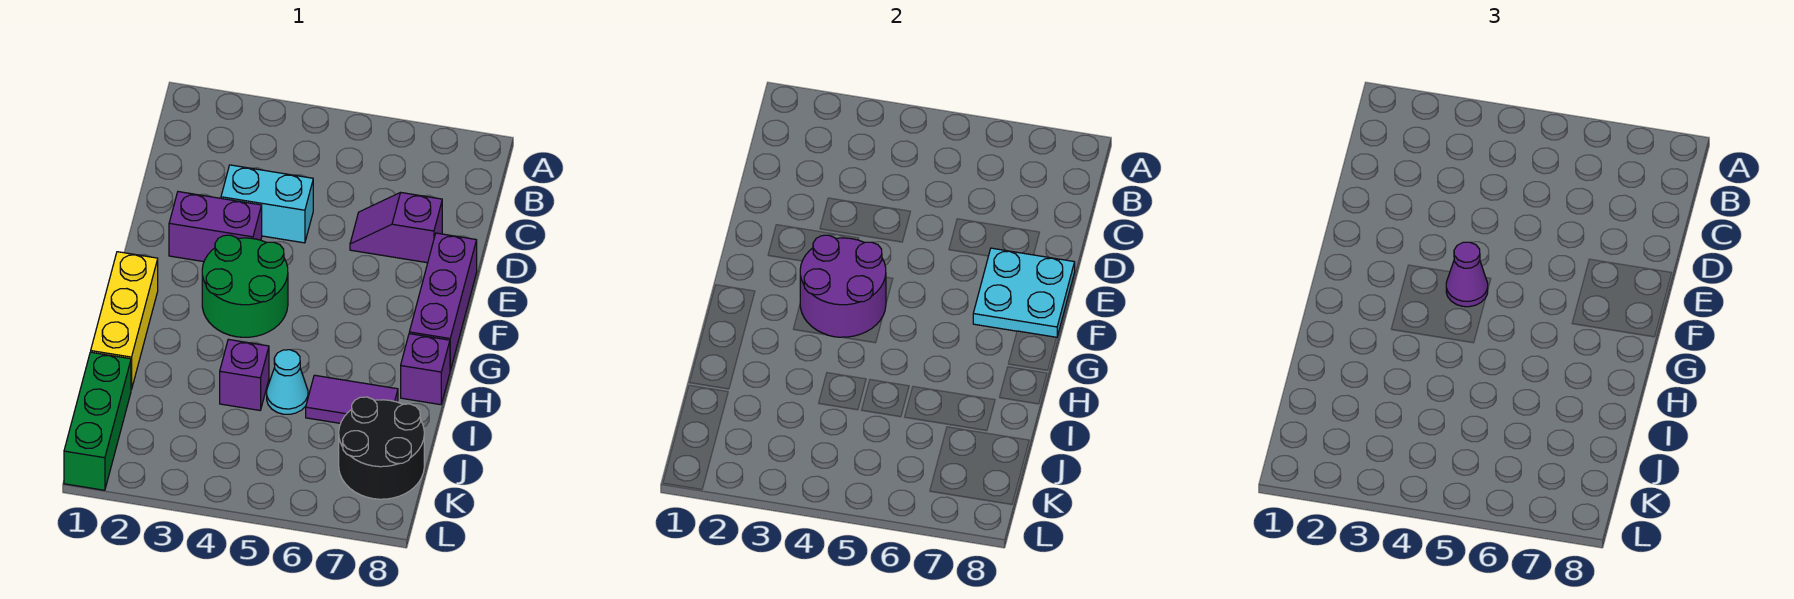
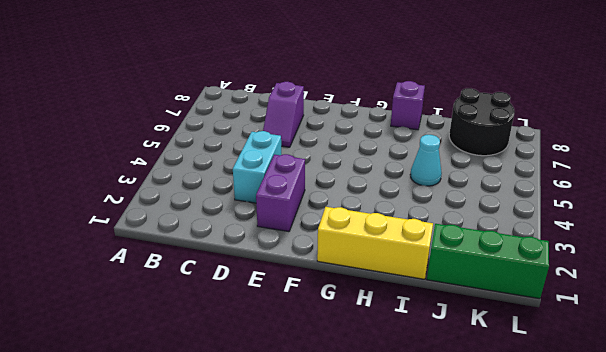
none -> purple brick E8:G8 level 1
none -> green round brick F3:G4 level 1
none -> purple brick I4 level 1

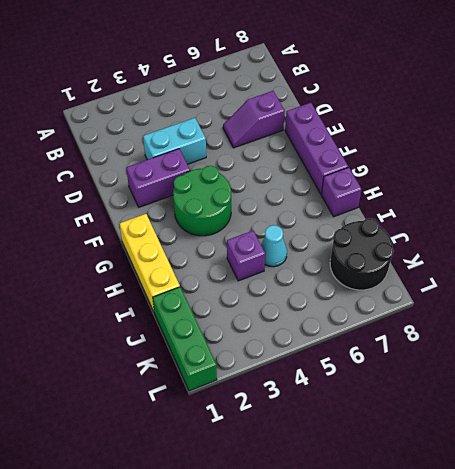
none -> purple tile I6:I7 level 1
none -> cyan plate E7:F8 level 2
none -> purple round brick F3:G4 level 2

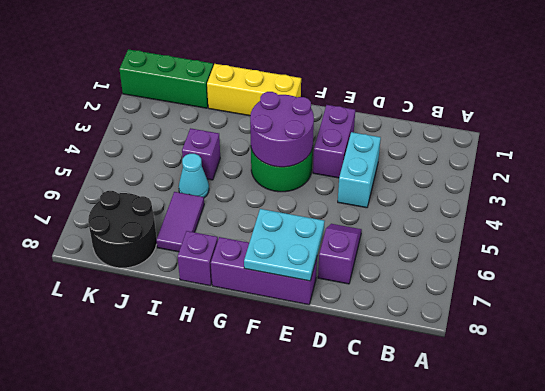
none -> purple cone F4 level 3

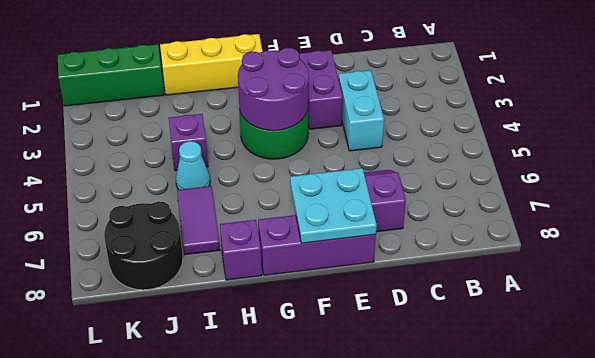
none -> purple cone F4 level 3

